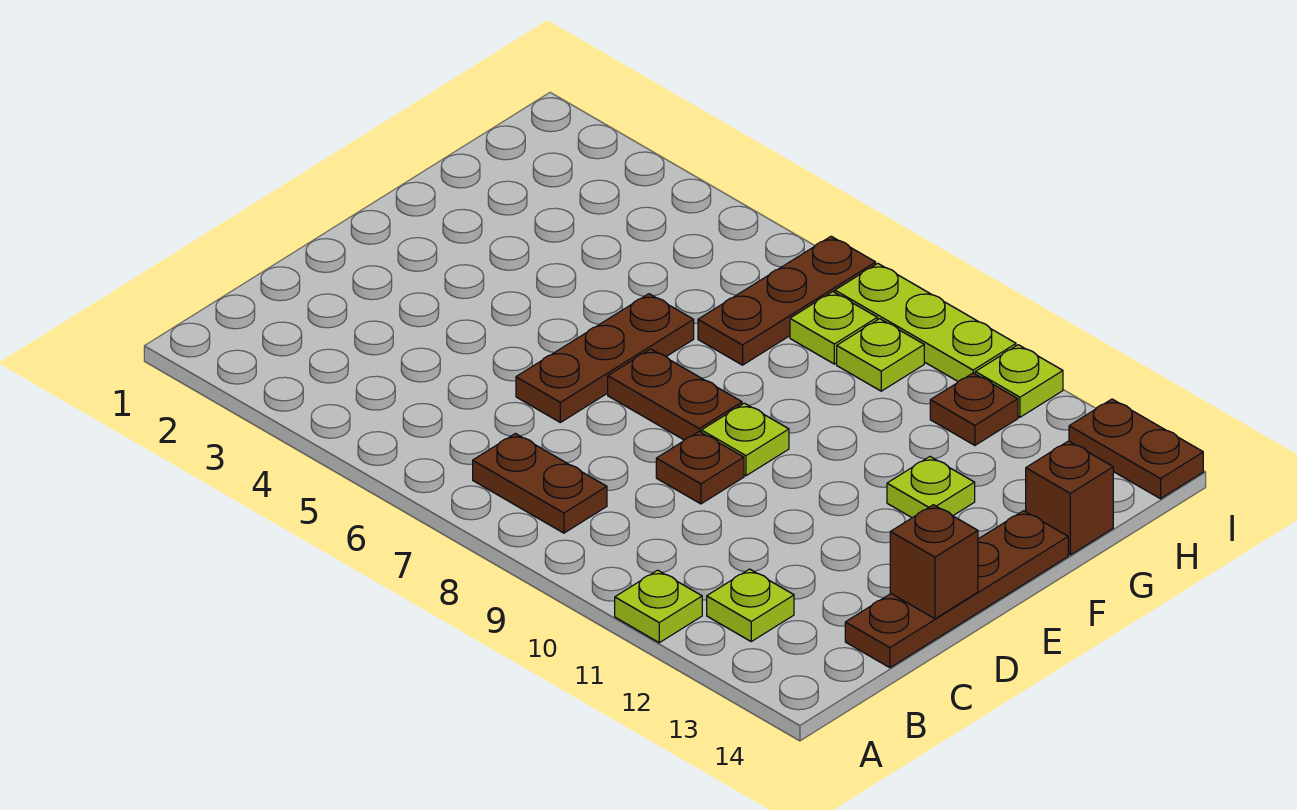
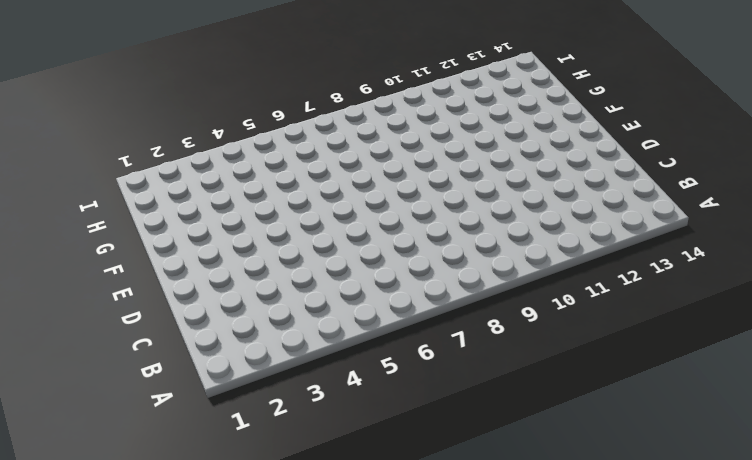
none -> lime plate A11 level 1
none -> brown plate B7:B8 level 1
none -> lime plate B12 level 1

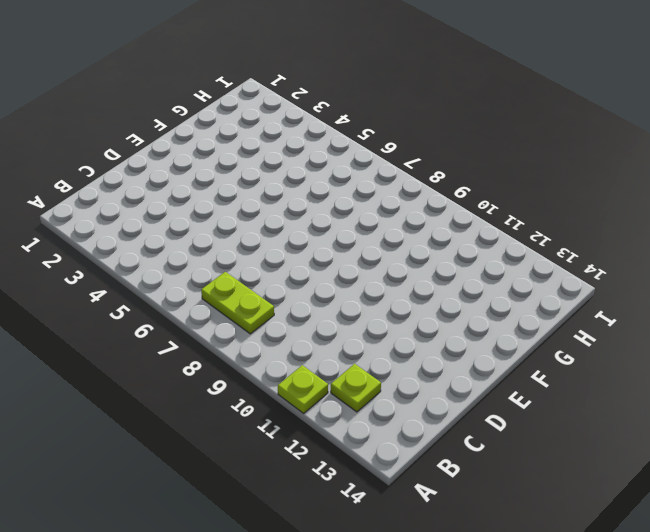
lime plate B7:B8 level 1 -> brown plate B7:B8 level 1
none -> brown plate C14:F14 level 1
none -> brown plate D6:F6 level 1
none -> brown plate D9 level 1

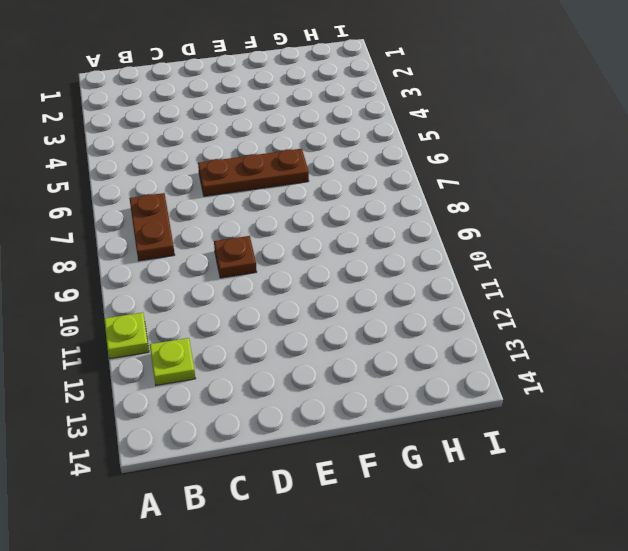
none -> brown plate C14:F14 level 1
none -> brown plate E7:E8 level 1
none -> lime plate E9 level 1

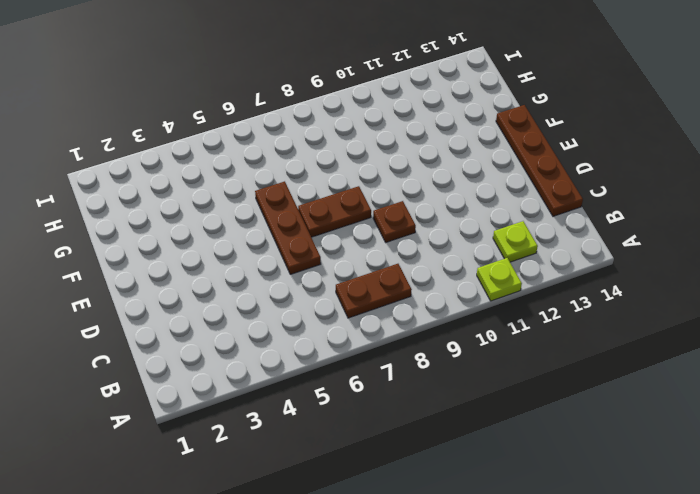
none -> lime plate E9 level 1
none -> lime plate F12 level 1
none -> brown plate G7:I7 level 1

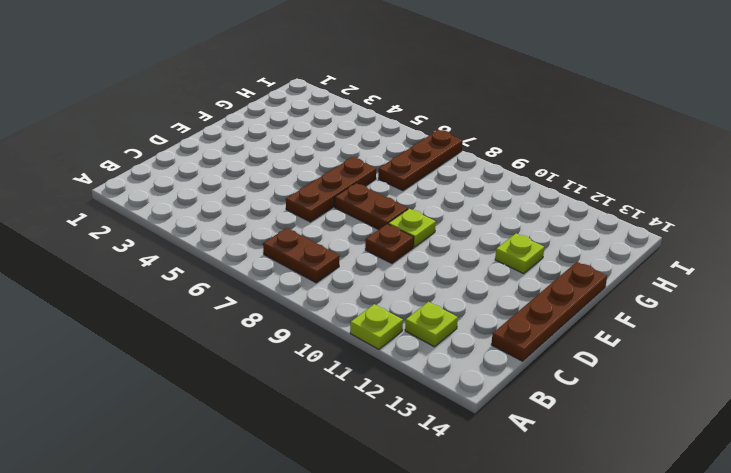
none -> brown brick G14 level 1
none -> lime plate H8 level 1
none -> lime plate H9 level 1

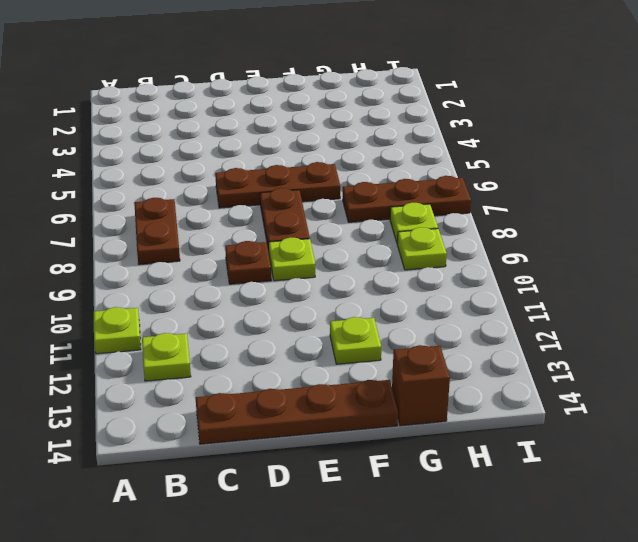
none -> brown plate H11 level 1
none -> lime plate I8:I10 level 1
none -> lime plate I11 level 1

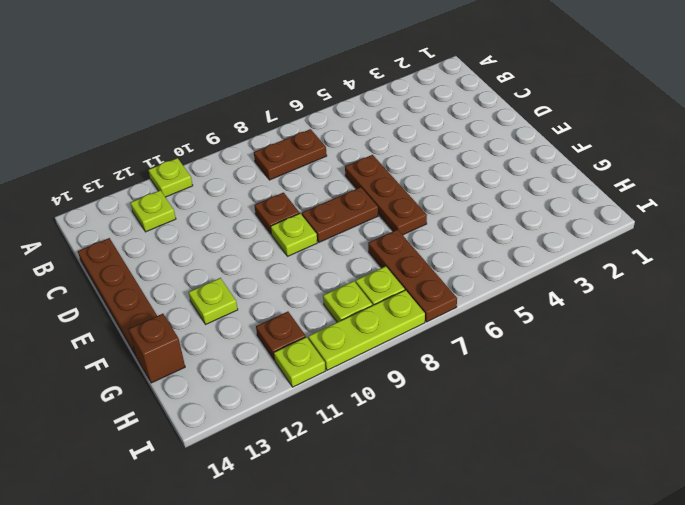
none -> brown plate I13:I14 level 1
none -> brown brick D14 level 2

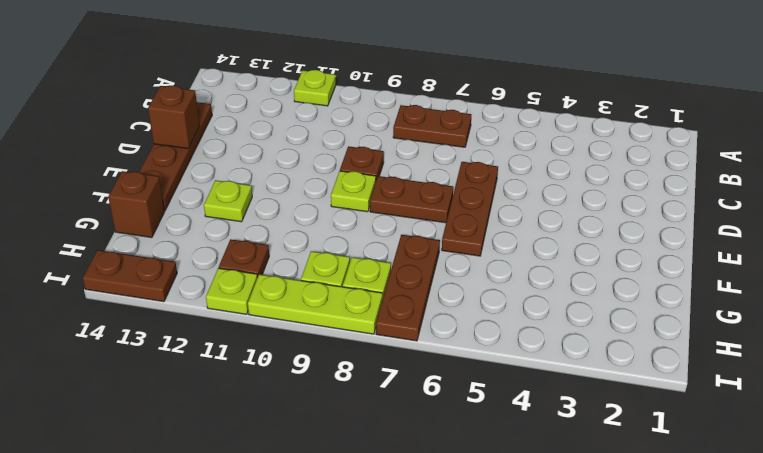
none -> lime plate B12 level 1

